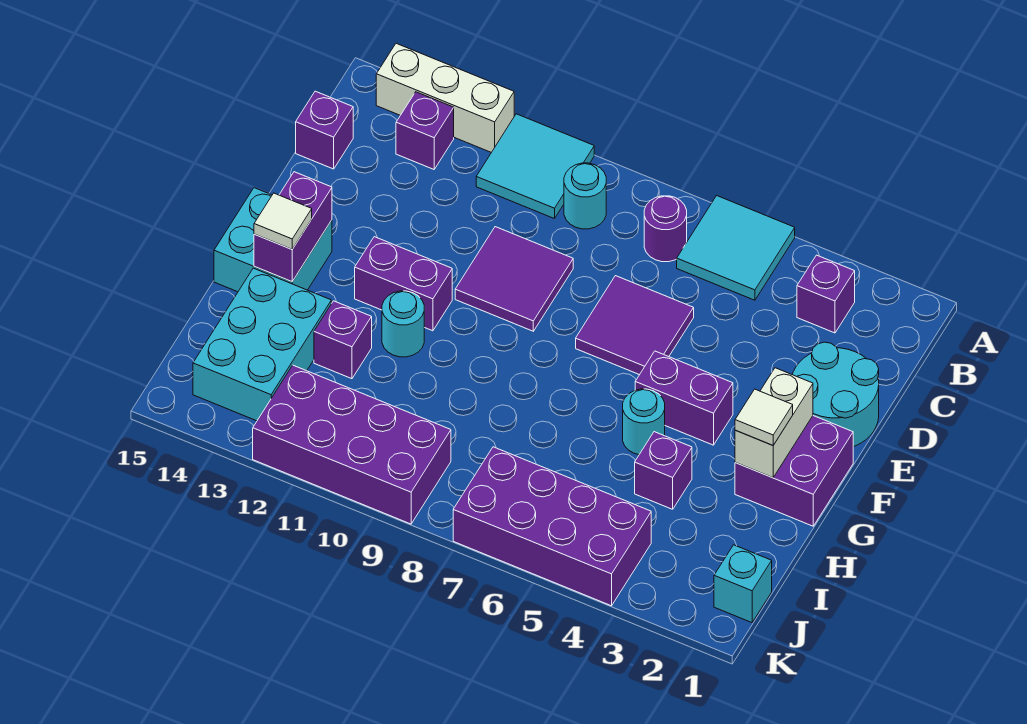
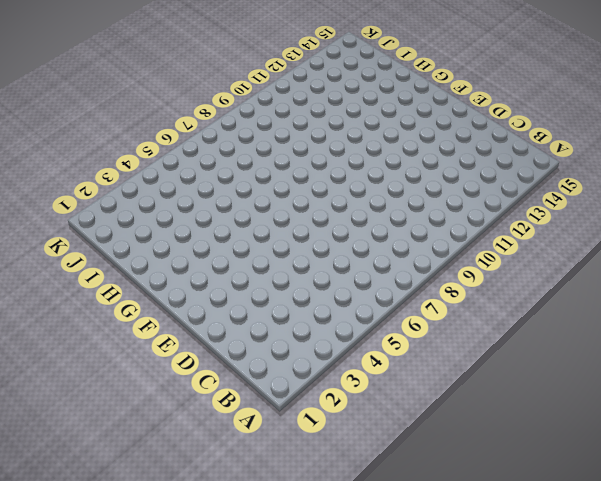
none -> cyan tile A5:B6 level 1
none -> cyan tile A10:B11 level 1
none -> white brick A12:A14 level 1

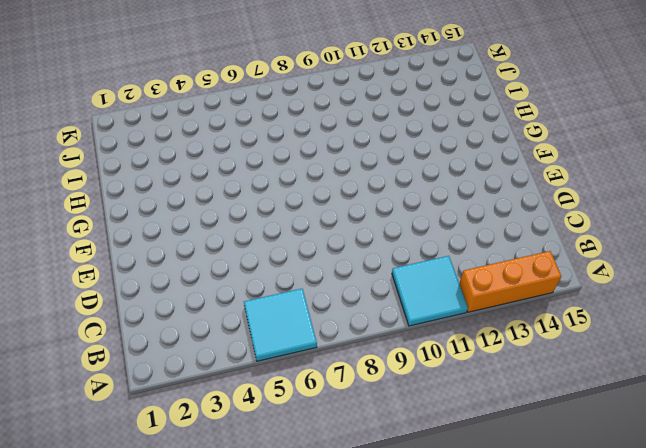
orange brick A12:A14 level 1 -> white brick A12:A14 level 1
none -> purple brick B3 level 1
none -> purple round brick B7 level 1
none -> cyan round brick B9 level 1

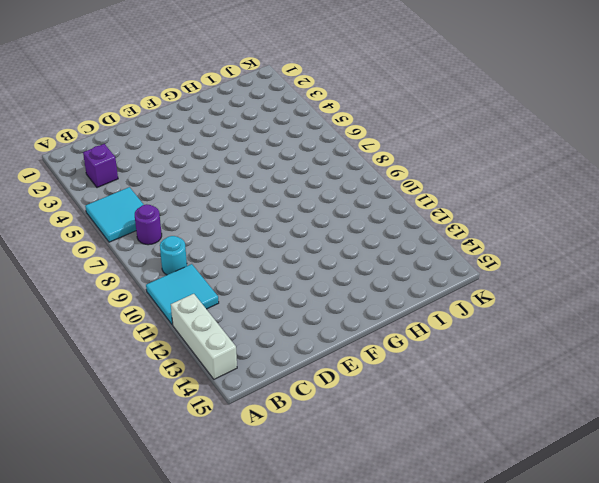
none -> purple brick B13 level 1
none -> purple brick C15 level 1
none -> cyan round brick D1:E2 level 1

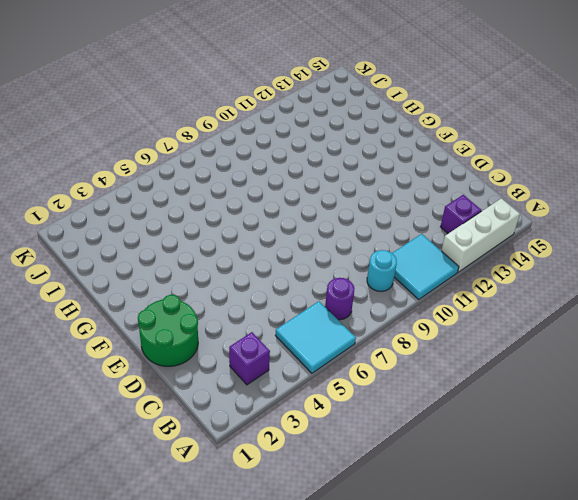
green round brick D1:E2 level 1 -> cyan round brick D1:E2 level 1
none -> purple brick C15 level 1
none -> purple tile D6:E7 level 1
none -> purple tile D9:E10 level 1

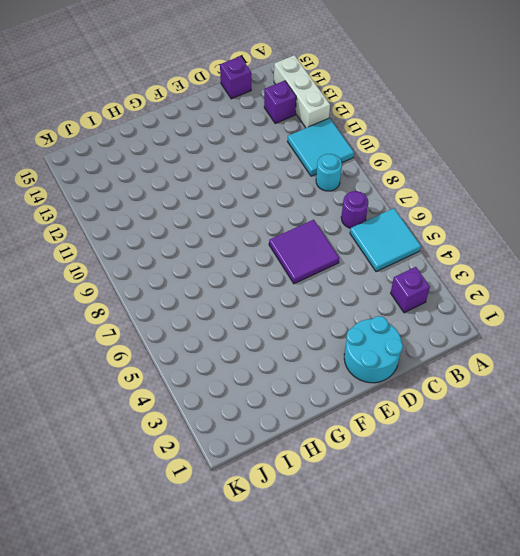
none -> purple tile D9:E10 level 1
none -> purple brick F1:G2 level 1
none -> purple brick F4:F5 level 1

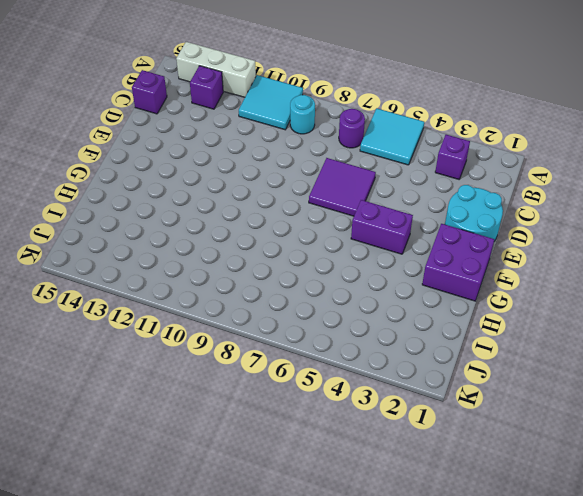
none -> purple tile D9:E10 level 1
none -> purple brick F11:F12 level 1
none -> cyan brick F14:G15 level 1

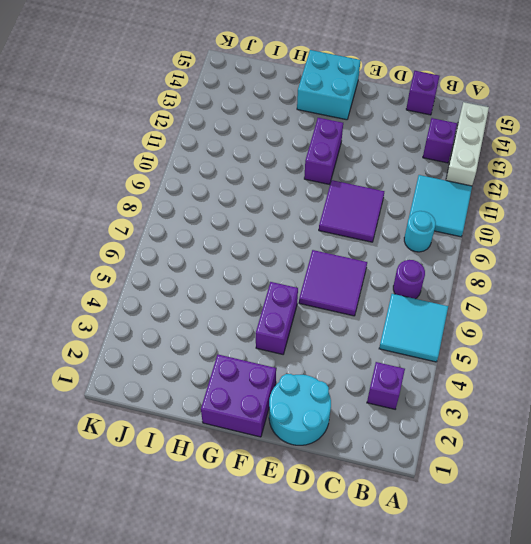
none -> cyan round brick G5 level 1
none -> cyan round brick G11 level 1
none -> purple brick H4 level 1

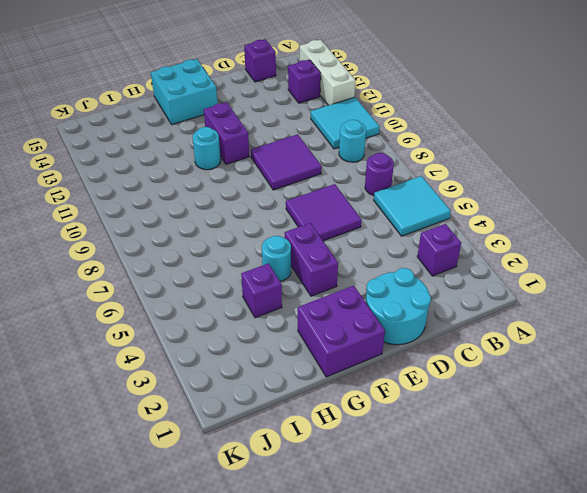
none -> purple brick H12 level 1
none -> cyan brick H13:J14 level 1
none -> cyan brick J1 level 1

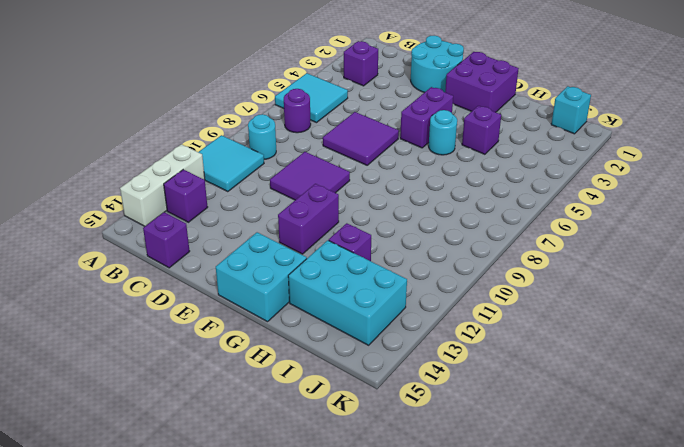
none -> cyan round brick G11 level 1
none -> purple brick J4:K7 level 1
none -> purple brick J9:K12 level 1

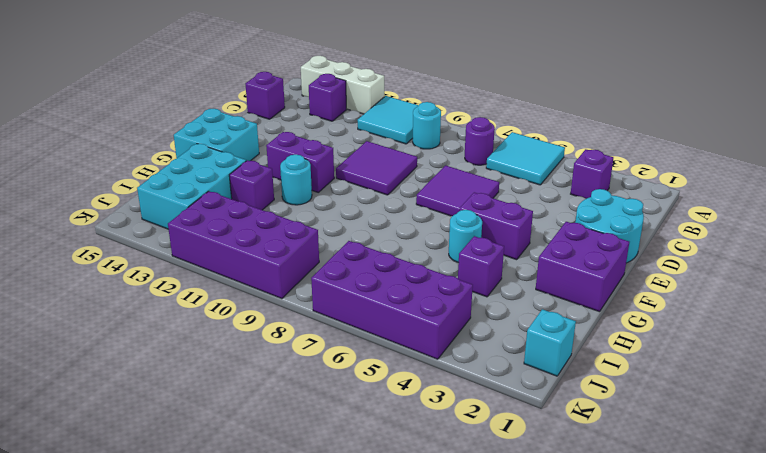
none -> white brick F2:G2 level 2
none -> purple brick F14:G14 level 2
none -> white tile G2 level 3

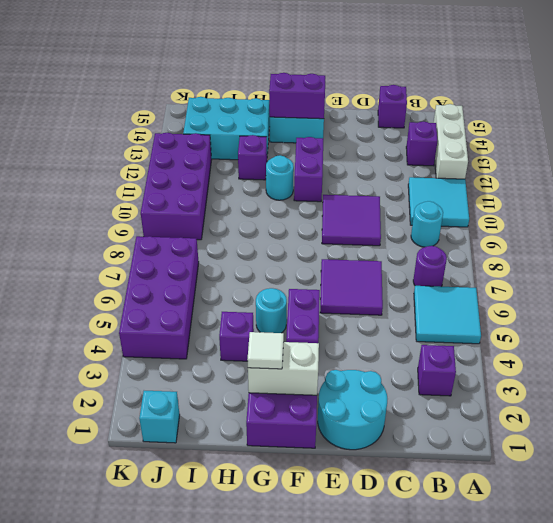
none -> white tile G14 level 3

